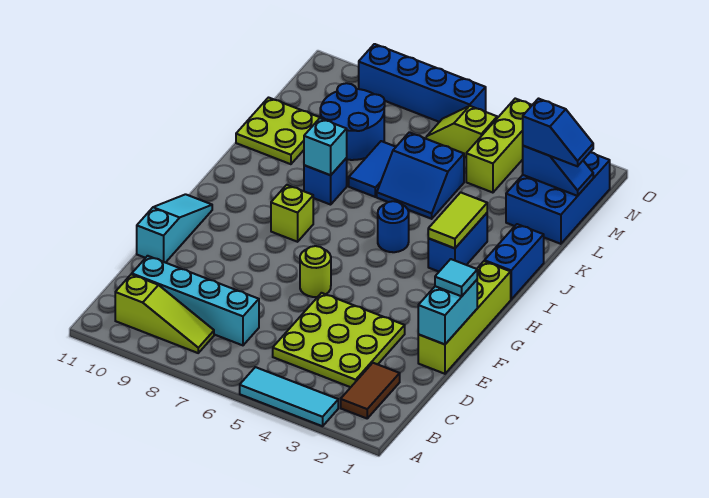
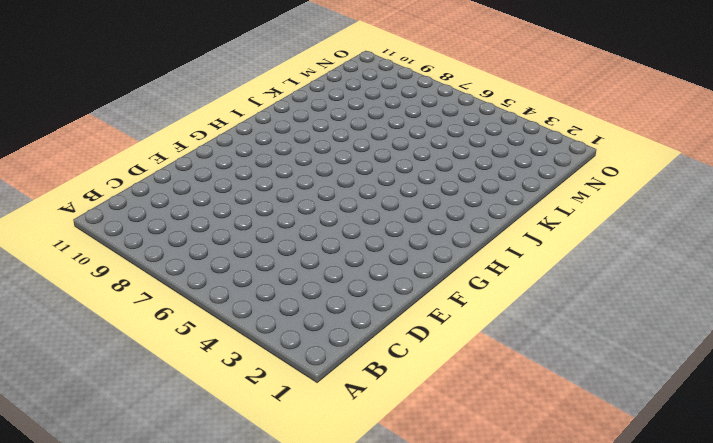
none -> cyan tile A3:A5 level 1
none -> brown tile B2:C2 level 1
none -> lime slope B8:B10 level 1 top 10

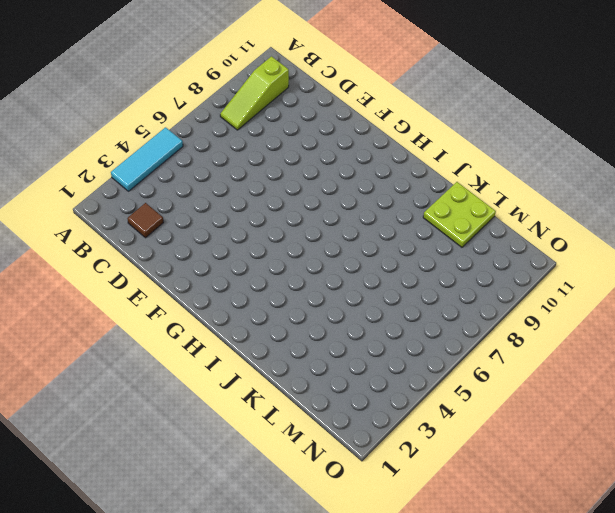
brown tile C2 level 1 -> brown tile B2:C2 level 1
none -> lime plate C3:E5 level 1
none -> cyan brick C7:C10 level 1
none -> lime brick E1:H1 level 1

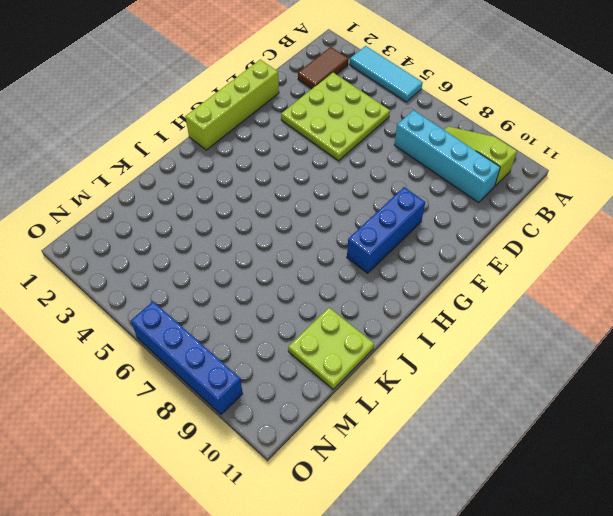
blue brick F9:H9 level 1 -> none
none -> cyan slope E11:G11 level 1 top E
none -> lime round brick F6 level 1
none -> lime brick H8 level 1

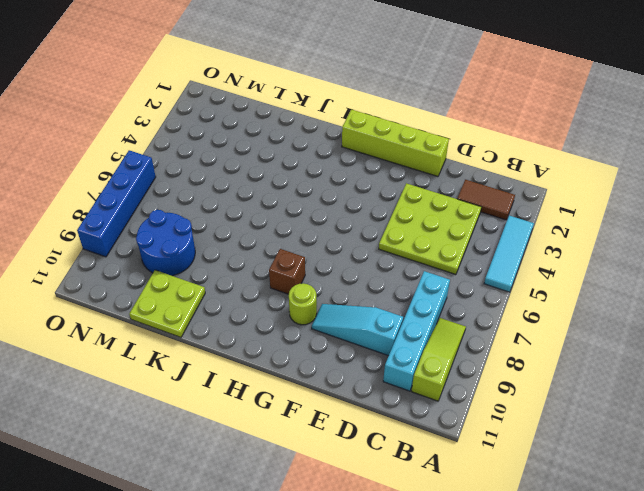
cyan slope D9:F9 level 1 top D -> cyan slope E11:G11 level 1 top E
lime round brick G9 level 1 -> lime round brick F6 level 1
brown brick H8 level 1 -> lime brick H8 level 1
none -> blue brick I1:J1 level 1
none -> blue brick I3:J3 level 1
none -> blue round brick I5 level 1

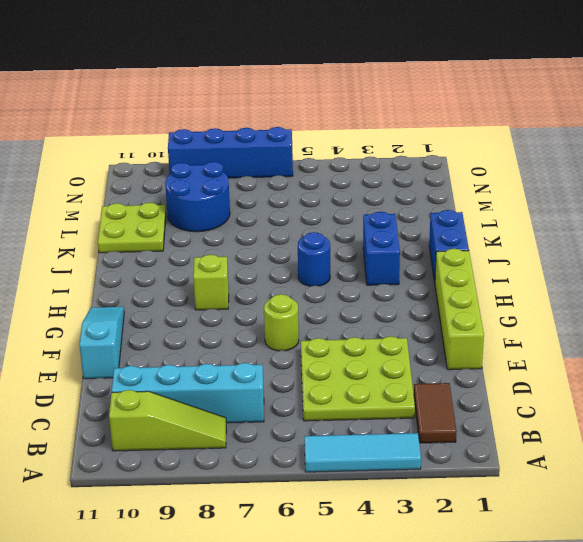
none -> blue brick J8 level 1
none -> blue slope K5:L6 level 1 top L
none -> blue tile K7:L7 level 1

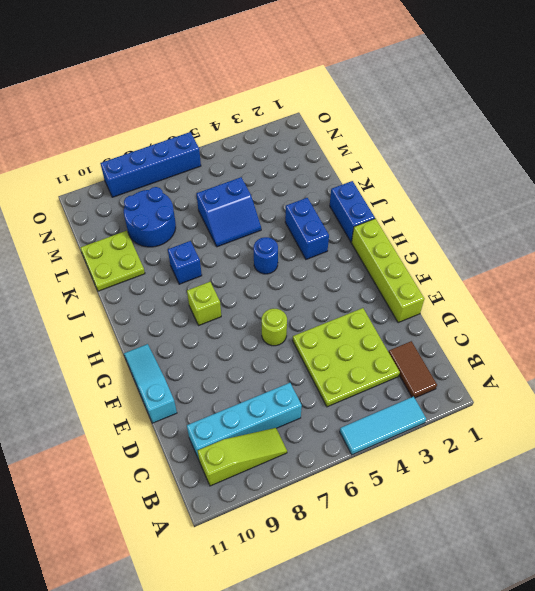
none -> blue tile K7:L7 level 1
none -> blue brick L1:N2 level 1
none -> lime brick M4:O4 level 1

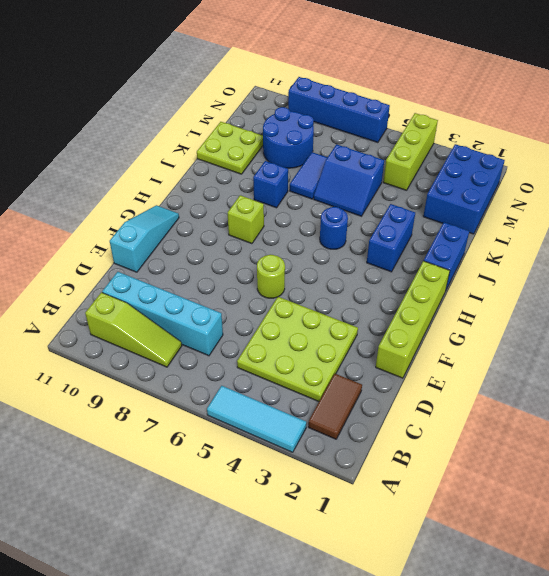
none -> lime slope N5:N6 level 1 top 5
none -> cyan brick E1:F1 level 2
none -> lime tile I3:J3 level 2

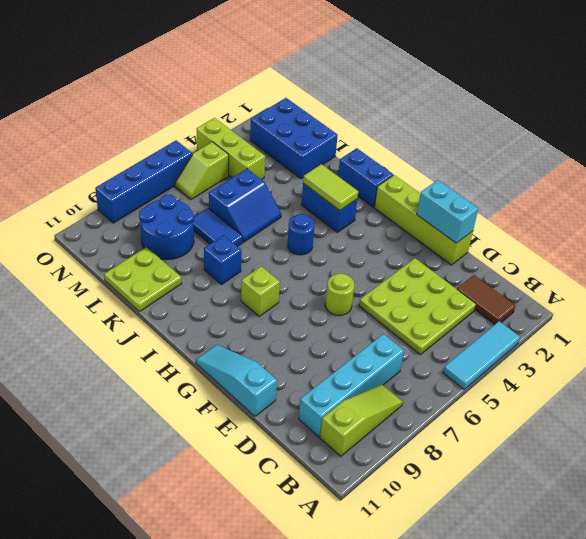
none -> cyan brick J8 level 2
none -> blue slope M1:M2 level 2 top 2
none -> cyan tile F1 level 3

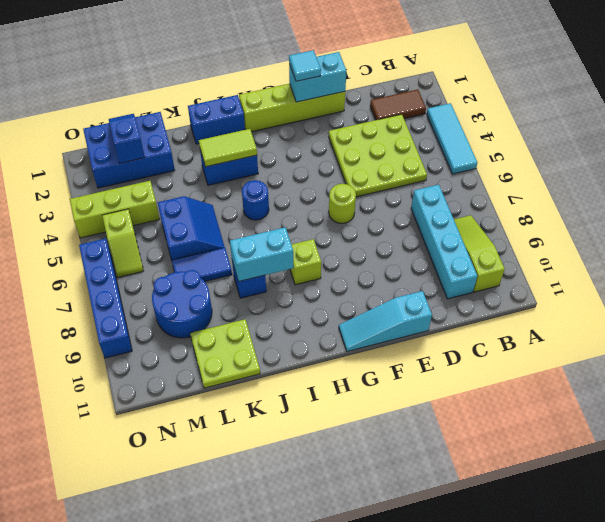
cyan brick I8:J8 level 2 -> cyan brick J8 level 2
none -> blue slope M1:M2 level 3 top 2

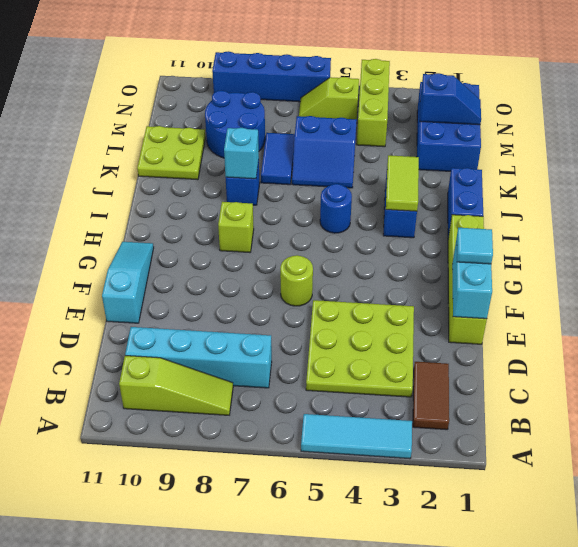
none -> blue slope M1:M2 level 3 top 2

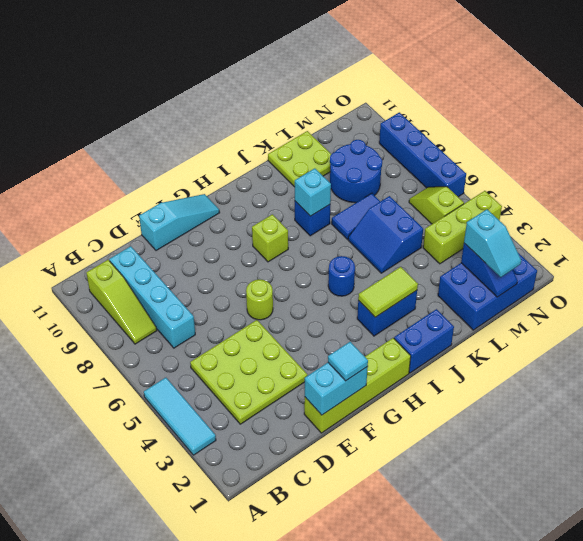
cyan slope M1:M2 level 3 top 2 -> blue slope M1:M2 level 3 top 2
none -> brown tile B2:C2 level 1

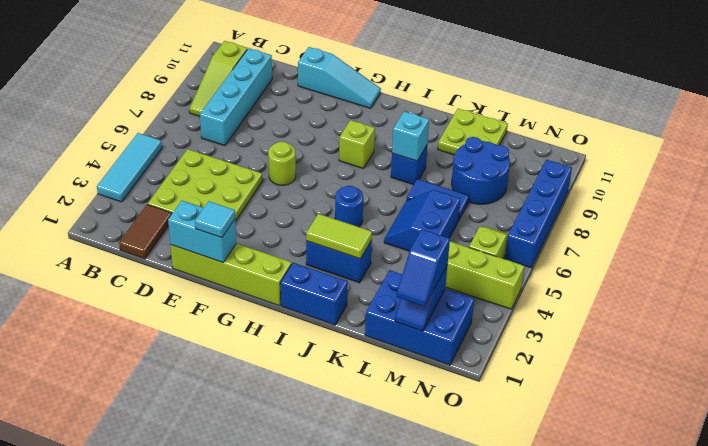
brown tile C1:C2 level 1 -> brown tile B2:C2 level 1

